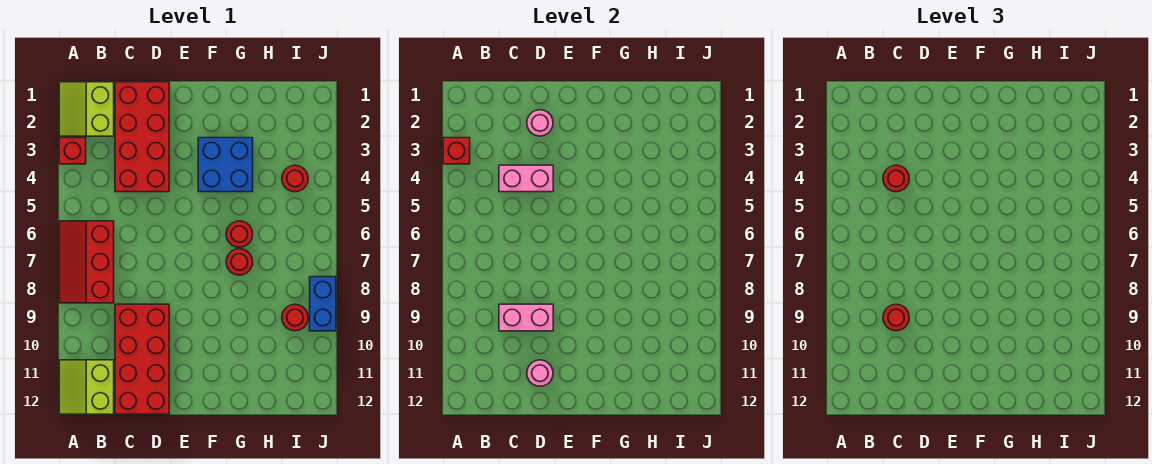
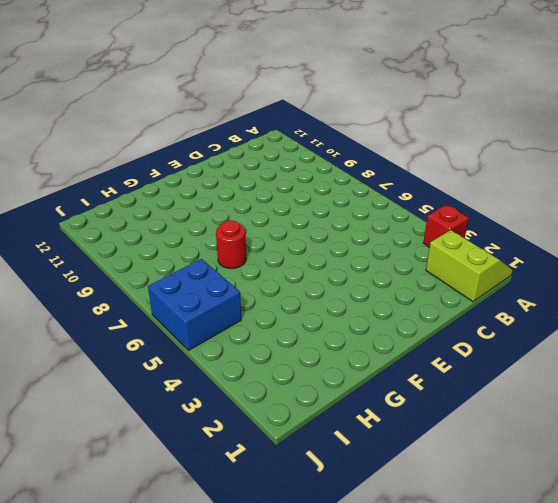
blue brick I5:J6 level 1 -> blue brick F3:G4 level 1
none -> red slope A6:B8 level 1 top B
none -> lime slope A11:B12 level 1 top B
none -> red brick C1:D4 level 1

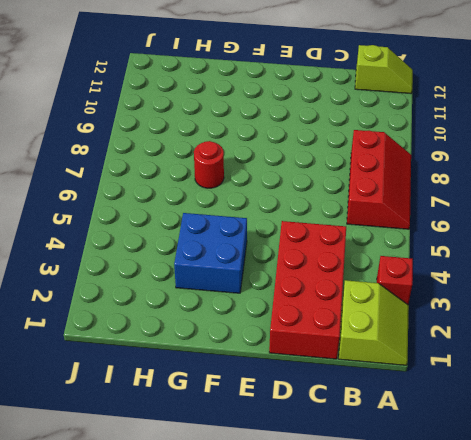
lime slope A12:B12 level 1 top B -> lime slope A11:B12 level 1 top B
none -> red brick C9:D12 level 1
none -> red round brick G6 level 1
none -> red round brick I4 level 1

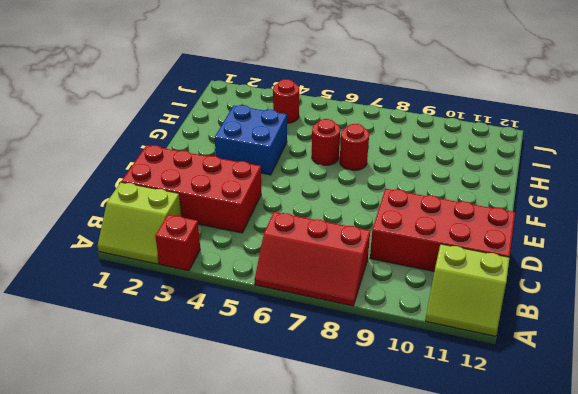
none -> red round brick I9 level 1
none -> blue brick J8:J9 level 1
none -> red brick A3 level 2

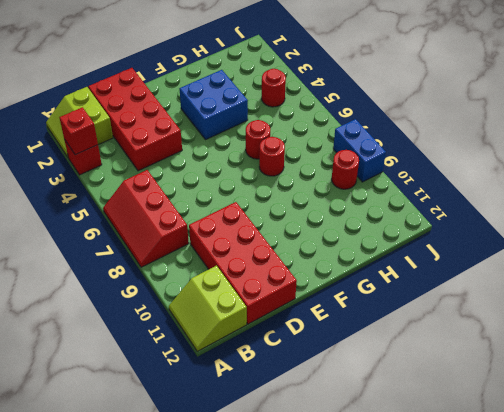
none -> pink brick C4:D4 level 2
none -> pink brick C9:D9 level 2
none -> pink round brick D2 level 2

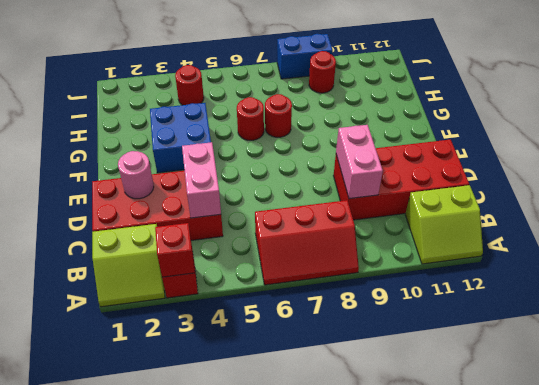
none -> pink round brick D11 level 2
none -> red round brick C4 level 3
none -> red round brick C9 level 3

